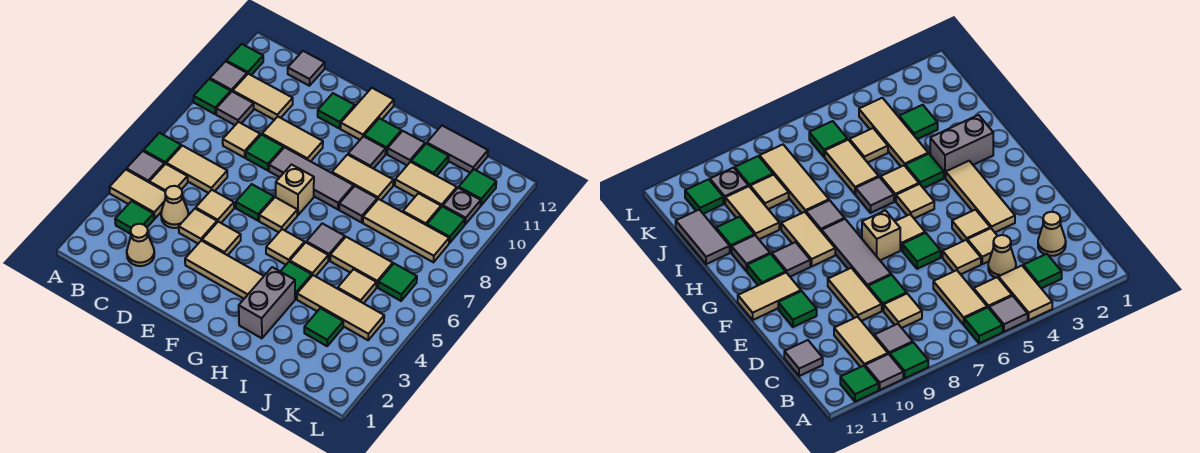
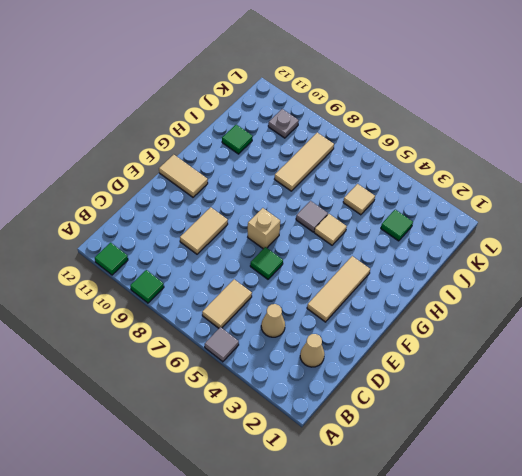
none -> tan tile A4:B4 level 1
none -> green tile A6 level 1
none -> grey tile A10 level 1
none -> green tile B3 level 1

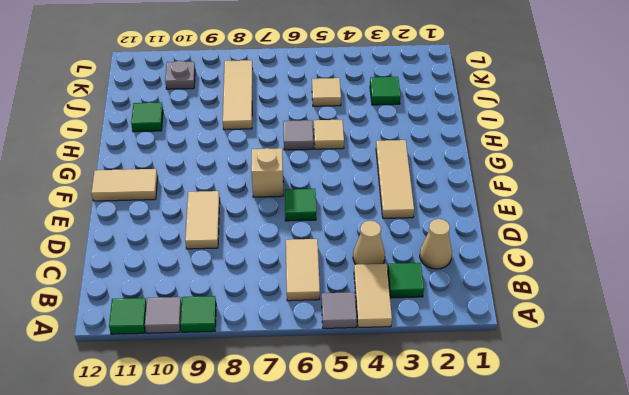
none -> green tile A6 level 1
none -> tan tile B5 level 1
none -> grey tile B9 level 1
none -> tan tile B10:C10 level 1

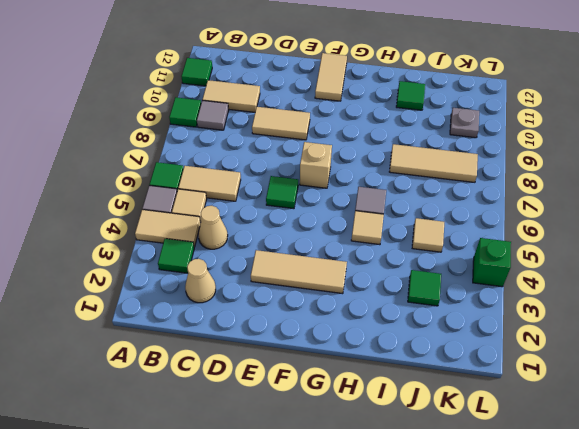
green brick L4 level 1 -> none
none -> grey tile A10 level 1
none -> tan tile C8 level 1
none -> grey tile C12 level 1
none -> tan tile D4 level 1

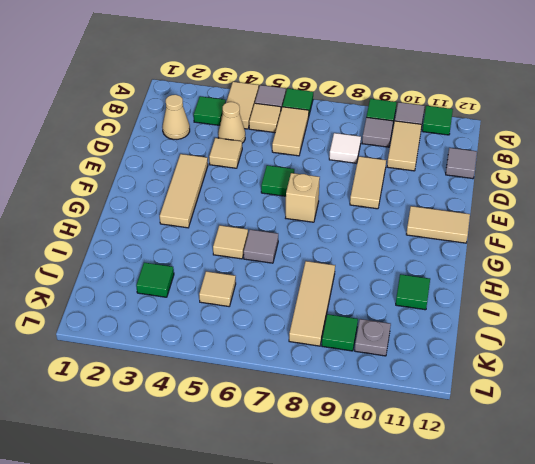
white tile C8 level 1 -> tan tile C8 level 1
none -> tan tile D5 level 1
none -> green tile D8 level 1
none -> tan tile E4 level 1
none -> grey tile E8:G8 level 1

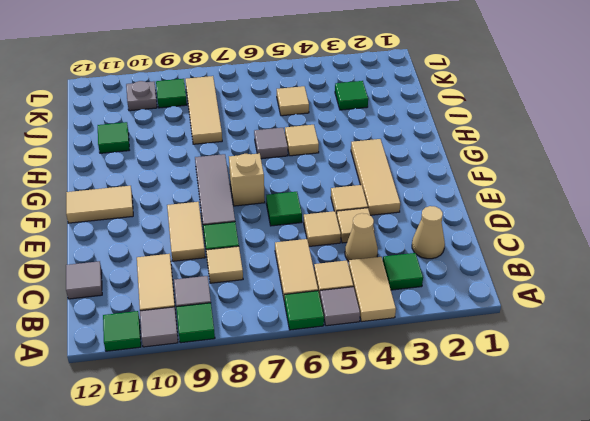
none -> green tile E11 level 1
none -> tan tile F6 level 1
none -> tan tile G5 level 1
none -> tan tile G9:H9 level 1

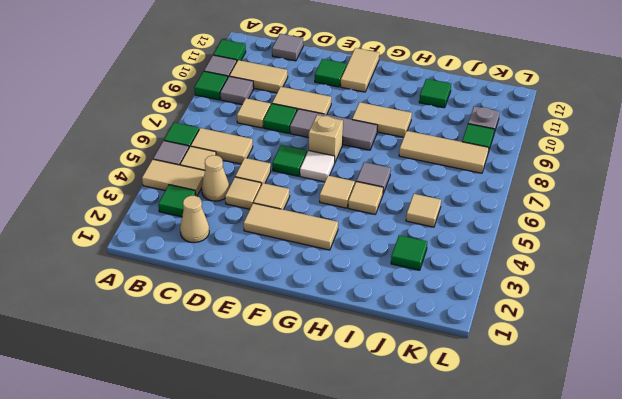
white tile F6 level 1 -> tan tile F6 level 1
none -> grey tile G10 level 1
none -> green tile G11 level 1
none -> grey brick H2:H3 level 1
none -> green tile H4 level 1

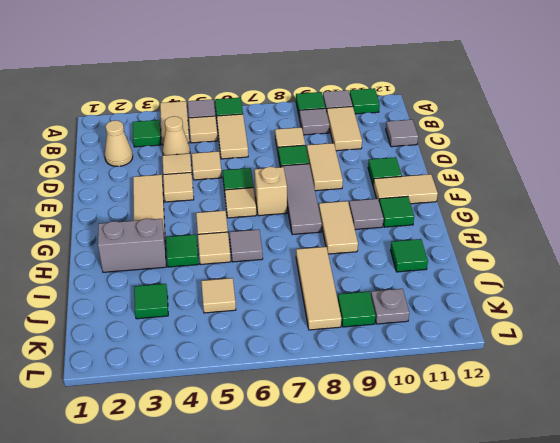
none -> grey tile H8 level 1
none -> grey tile H11 level 1
none -> tan tile I4:K4 level 1
none -> tan tile I6:J6 level 1

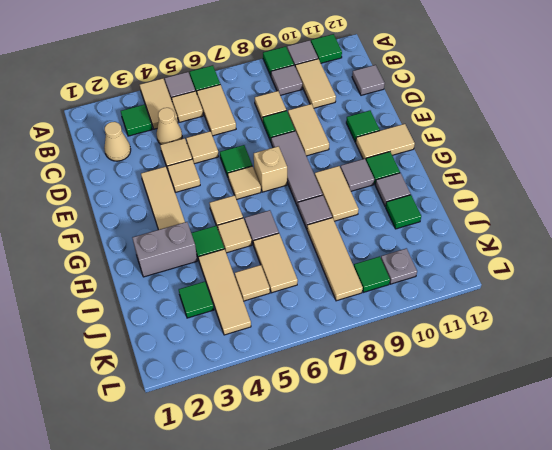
none -> tan tile I10:J10 level 1
none -> grey tile I12:J12 level 1
none -> tan tile J9 level 1
none -> green tile K6 level 1

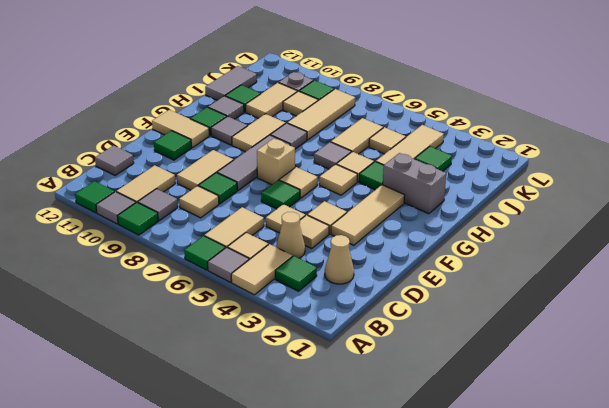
none -> green tile K6 level 1
none -> green tile K11 level 1

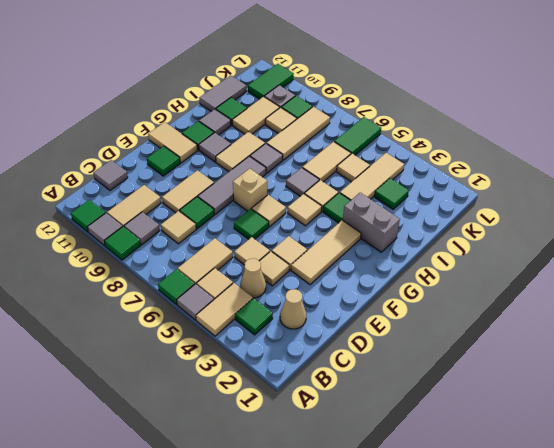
green tile K6:L6 level 1 -> green tile K6 level 1
green tile K11:L11 level 1 -> green tile K11 level 1

